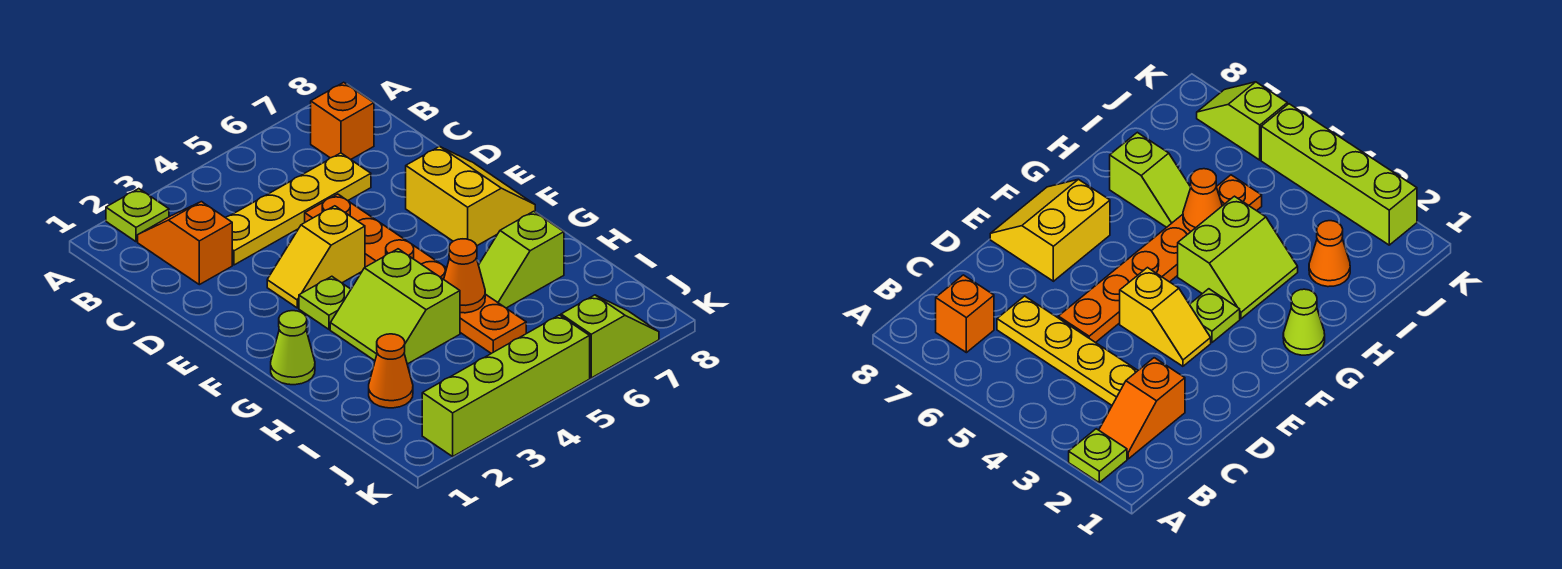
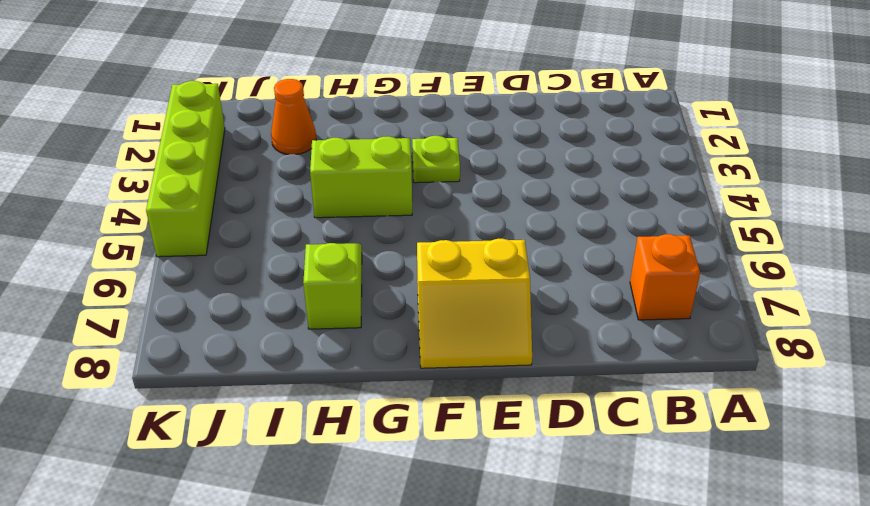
none -> lime plate A2 level 1
none -> orange slope B2:C2 level 1 top C
none -> yellow plate C3:C6 level 1

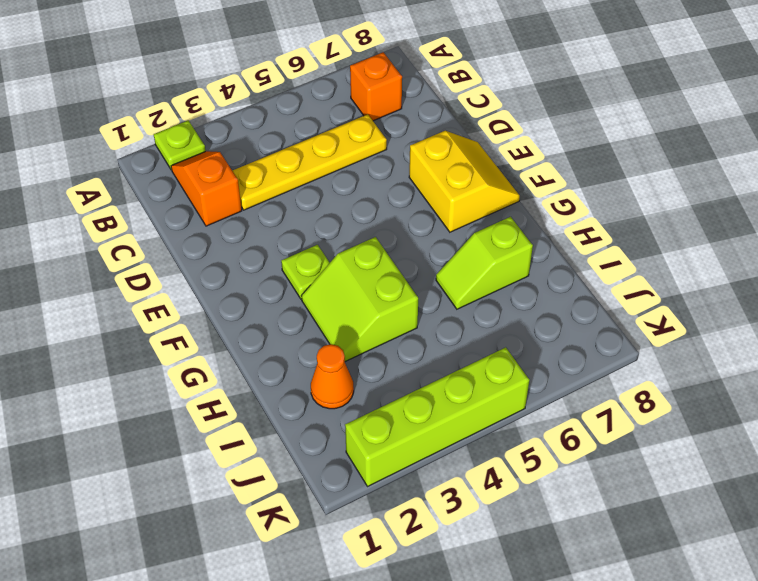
none -> orange plate D5:I5 level 1
none -> yellow slope E3:E4 level 1 top 4
none -> lime cone G1 level 1

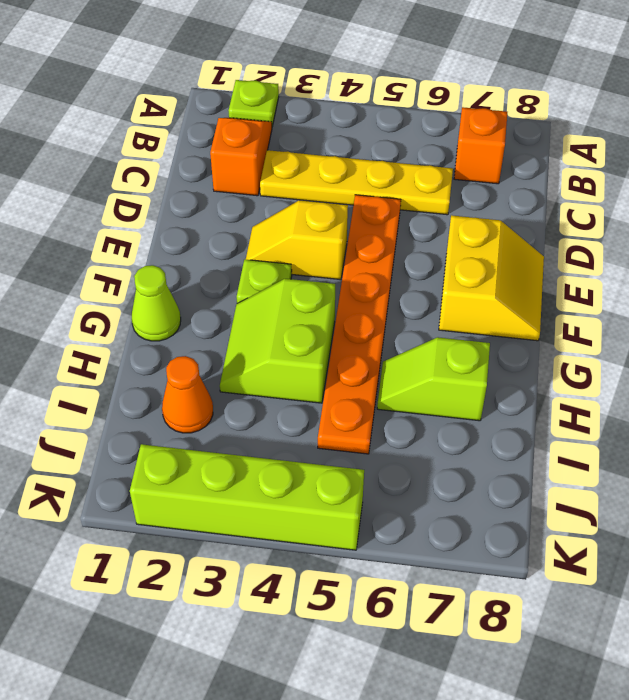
none -> lime slope K6:K7 level 1 top 6
none -> orange cone H5 level 2

